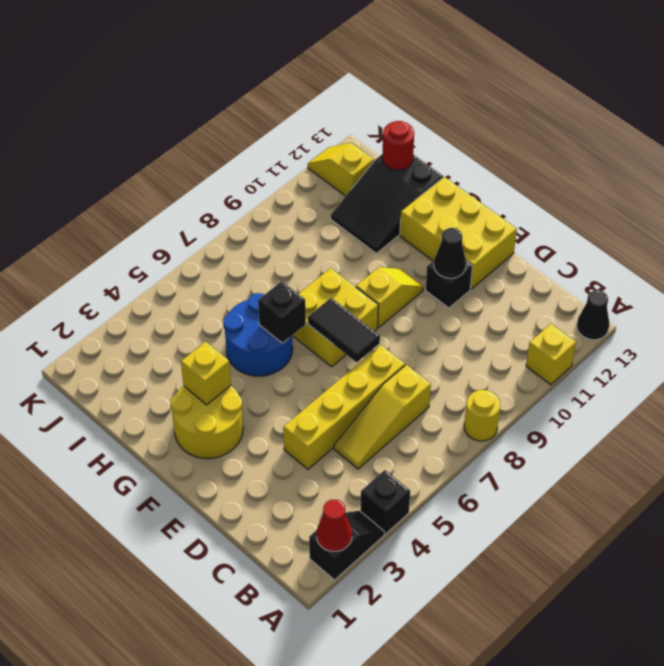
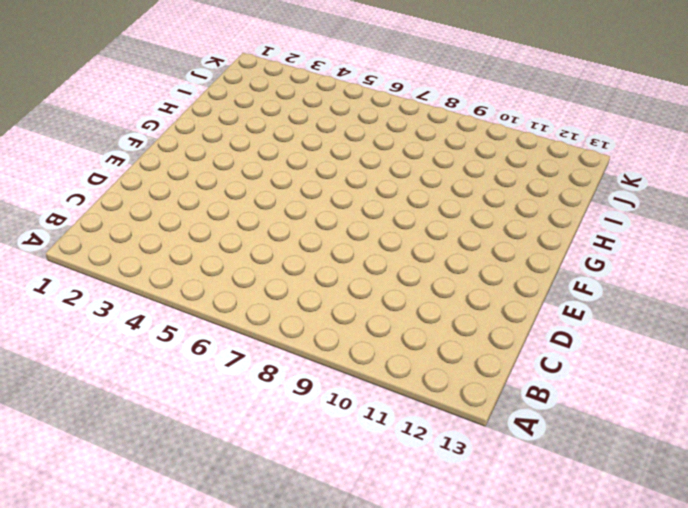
none -> black slope A2:A3 level 1 top 2
none -> black brick A4 level 1
none -> yellow round brick A8 level 1

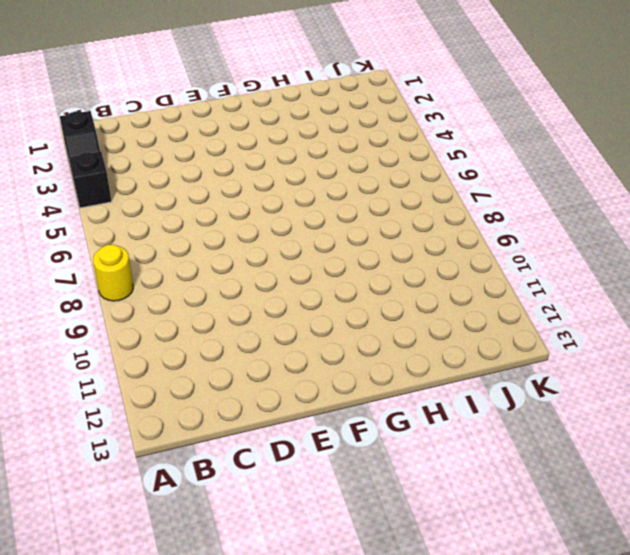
none -> yellow brick A11 level 1
none -> black cone A13 level 1
none -> yellow slope C5:C7 level 1 top 7

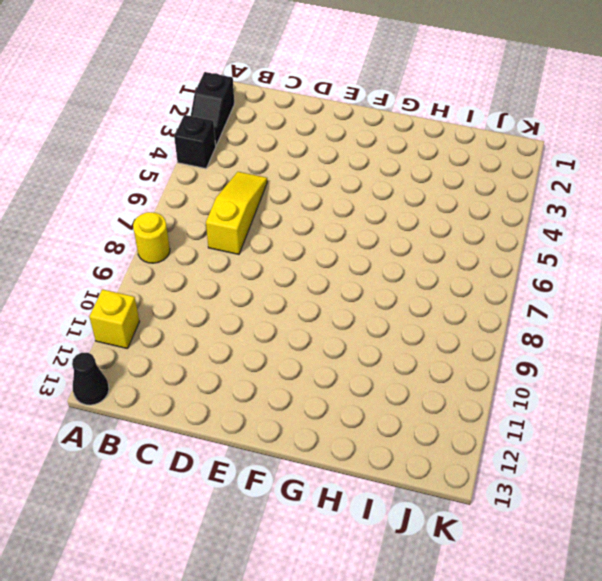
none -> yellow brick D4:D7 level 1
none -> black brick E11 level 1
none -> yellow brick E12:G13 level 1

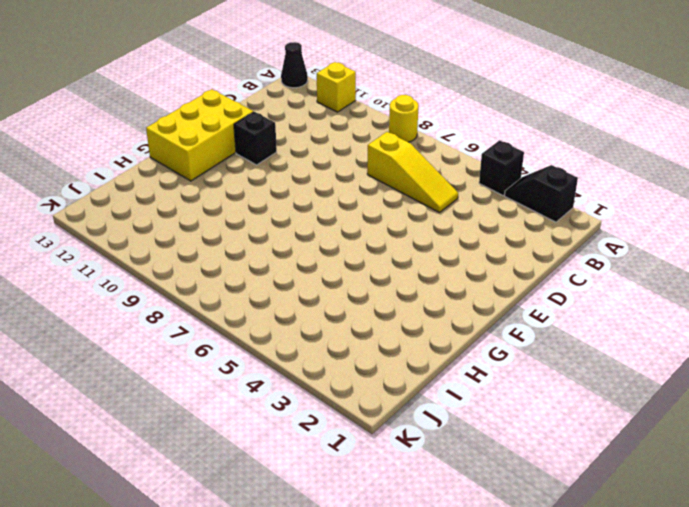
none -> yellow brick D4:D7 level 1
none -> yellow round brick F2:G3 level 1
none -> yellow brick F7:G8 level 1

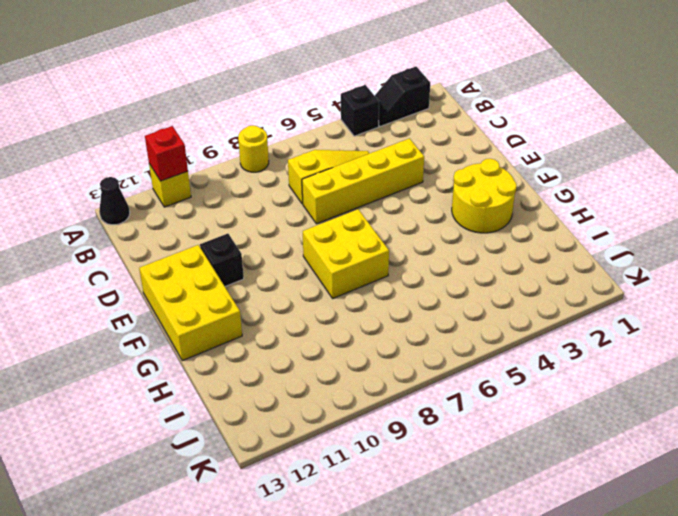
red brick A11 level 2 -> none
none -> yellow slope F9:F10 level 1 top 9
none -> blue round brick G5:H6 level 1
none -> black slope H11:I13 level 1 top 13

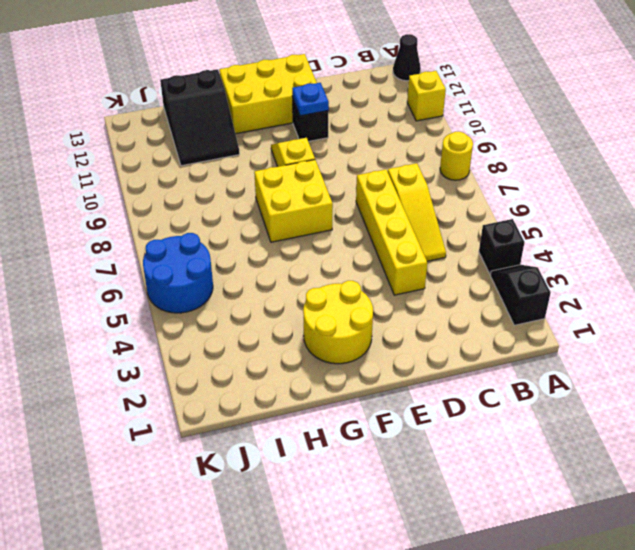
blue plate E11 level 2 -> black cone E11 level 2
blue round brick J5:K6 level 1 -> blue round brick G5:H6 level 1
none -> yellow slope J12:K12 level 1 top J
none -> red cone A2 level 2
none -> black tile E7:F7 level 2

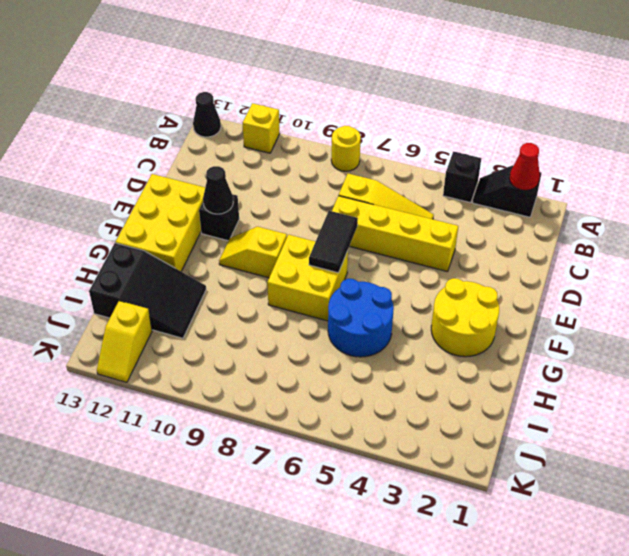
none -> yellow brick G3 level 2
none -> black brick G6 level 2
none -> red round brick I13 level 2

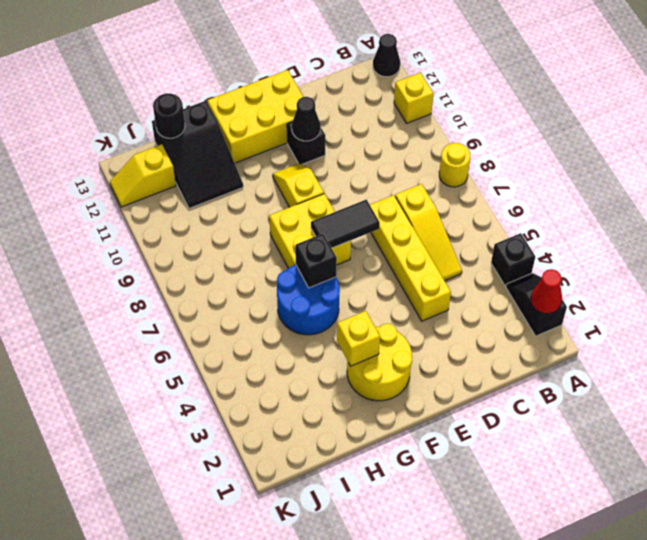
black round brick I13 level 2 -> red round brick I13 level 2

